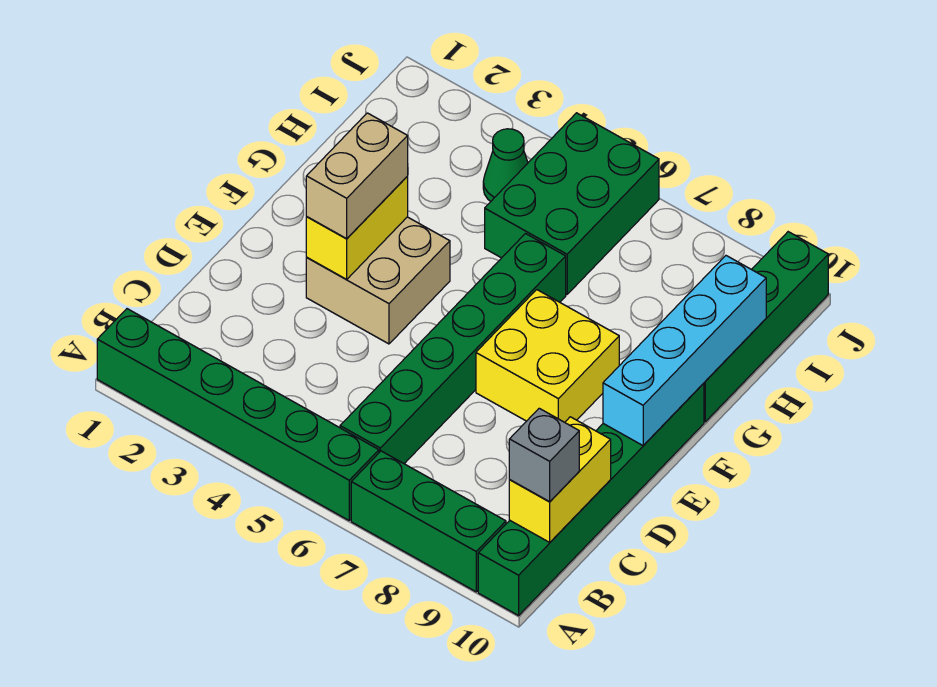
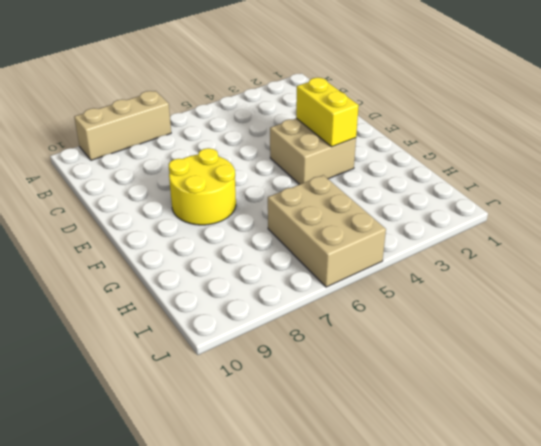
tan brick A7:A9 level 1 -> green brick A7:A9 level 1
yellow round brick E7:F8 level 1 -> yellow brick E7:F8 level 1
tan brick H5:J6 level 1 -> green brick H5:J6 level 1
none -> green brick A1:A6 level 1
none -> green brick A10:F10 level 1
none -> green brick B6:G6 level 1

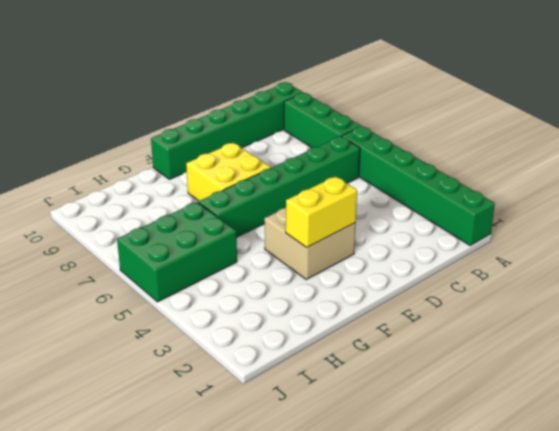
none -> green brick G10:J10 level 1
none -> green cone I4 level 1
none -> yellow brick B10:C10 level 2

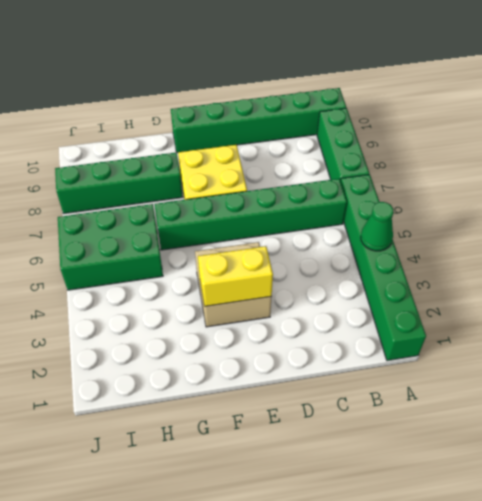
green cone A4 level 2 -> green cone I4 level 1
green brick G8:J8 level 1 -> green brick G10:J10 level 1
none -> yellow brick B10:C10 level 2
none -> cyan brick E10:H10 level 2
none -> grey brick B10 level 3

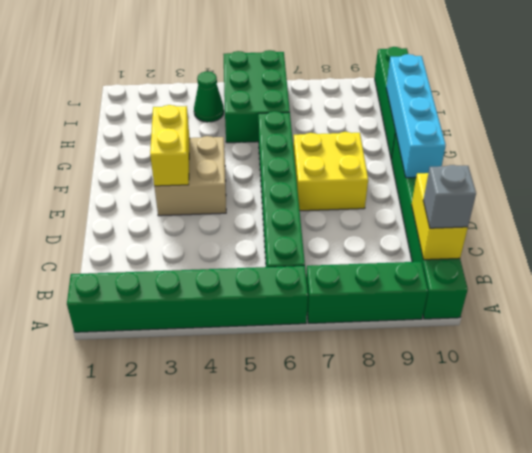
none -> tan brick E3:F3 level 3

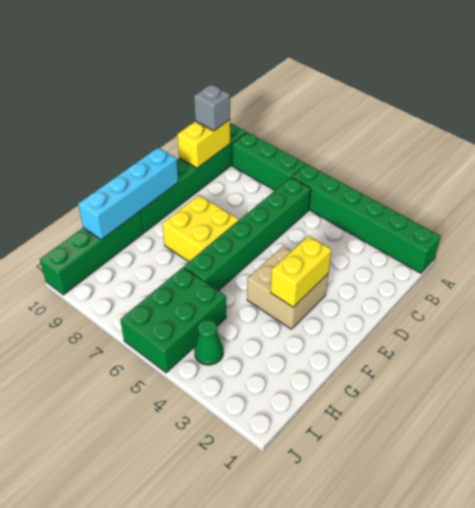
none -> tan brick E3:F3 level 3

